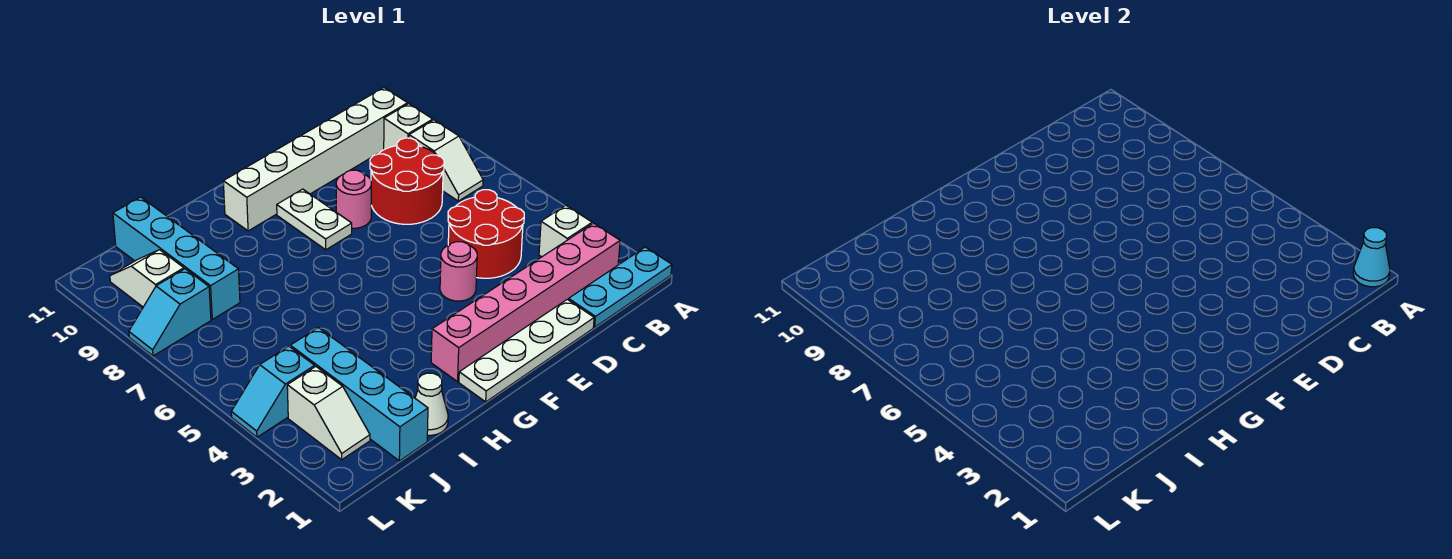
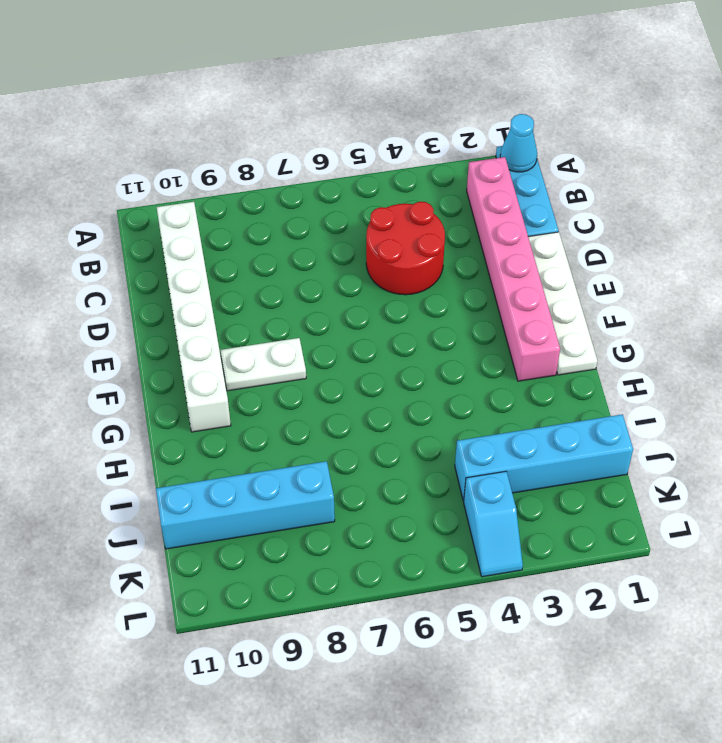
none -> white brick B3 level 1
none -> white slope B7:B8 level 1 top 8
none -> white brick B9 level 1

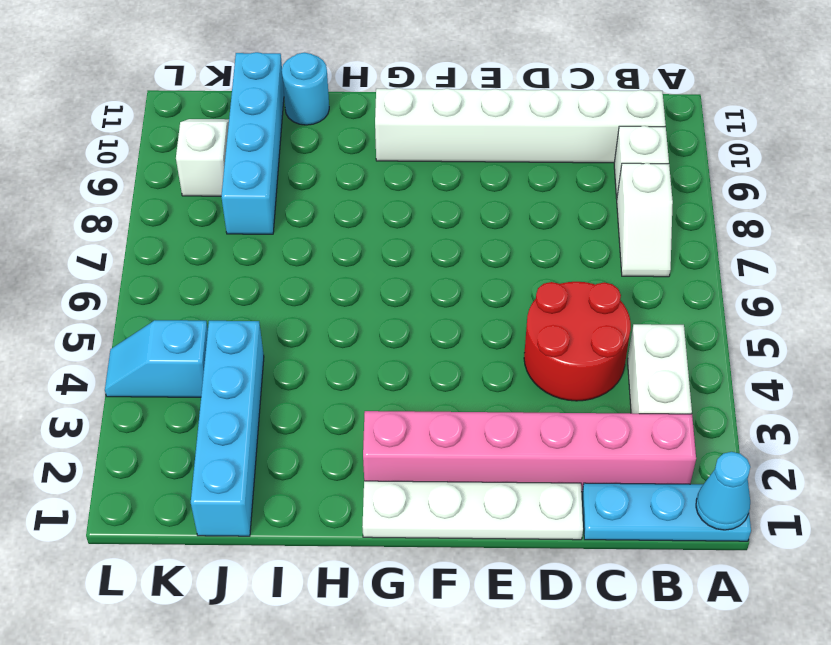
white brick B3:B4 level 1 -> white brick B3 level 1
cyan round brick I11 level 1 -> none
none -> red round brick C7:D8 level 1
none -> pink round brick E4 level 1
none -> pink round brick E8 level 1

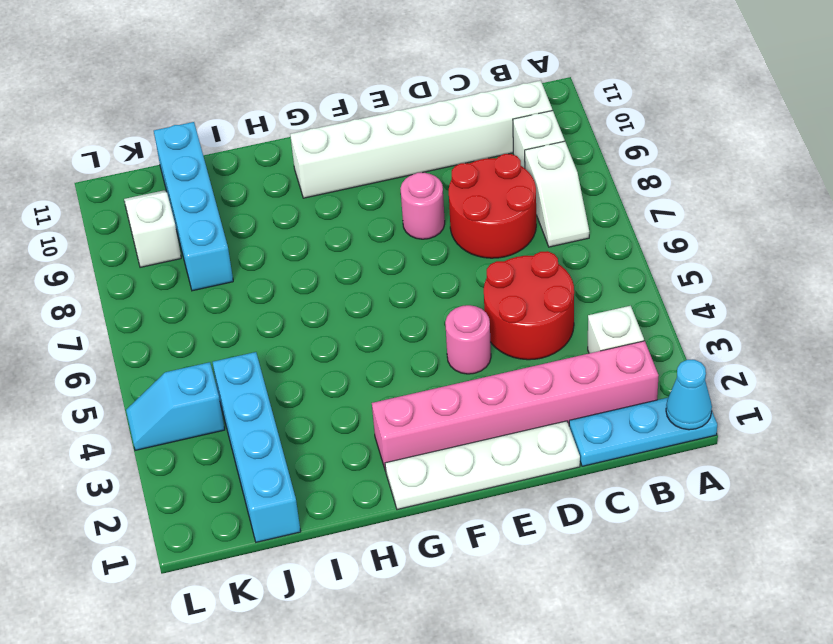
none -> white plate F8:F9 level 1
none -> white cone I1 level 1
none -> white slope K2:K3 level 1 top 3

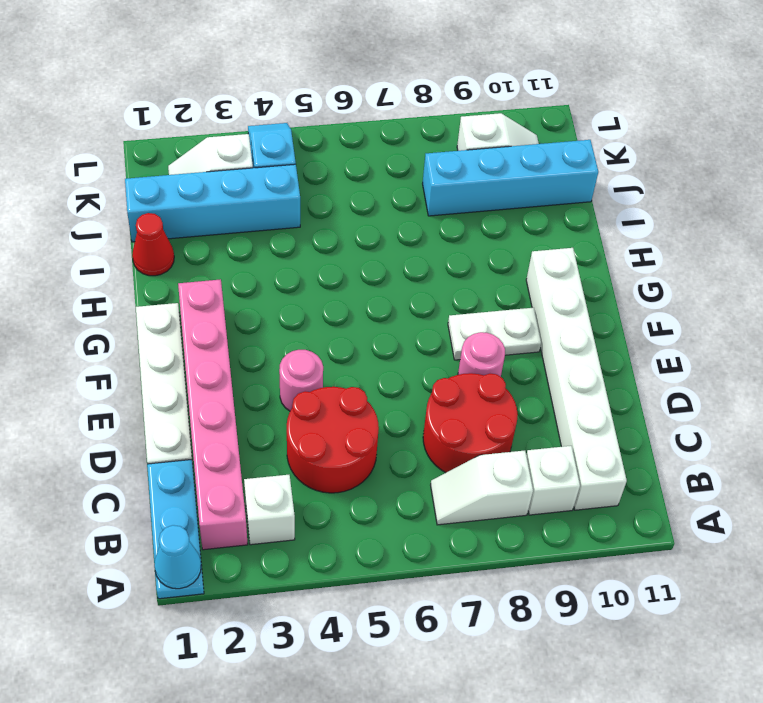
red cone I1 level 1 -> white cone I1 level 1
none -> cyan slope K8:L8 level 1 top K

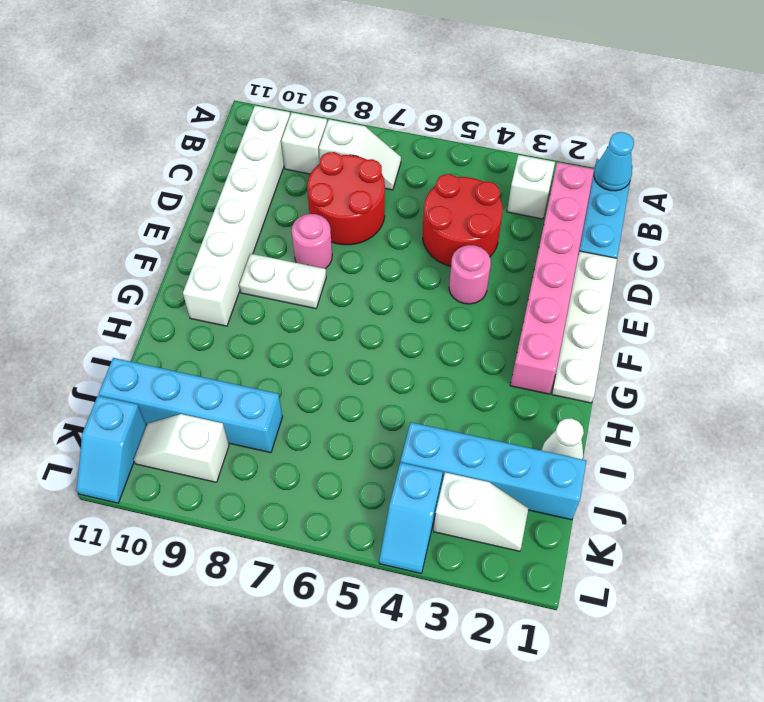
cyan slope K11:L11 level 1 top K -> cyan slope K8:L8 level 1 top K

